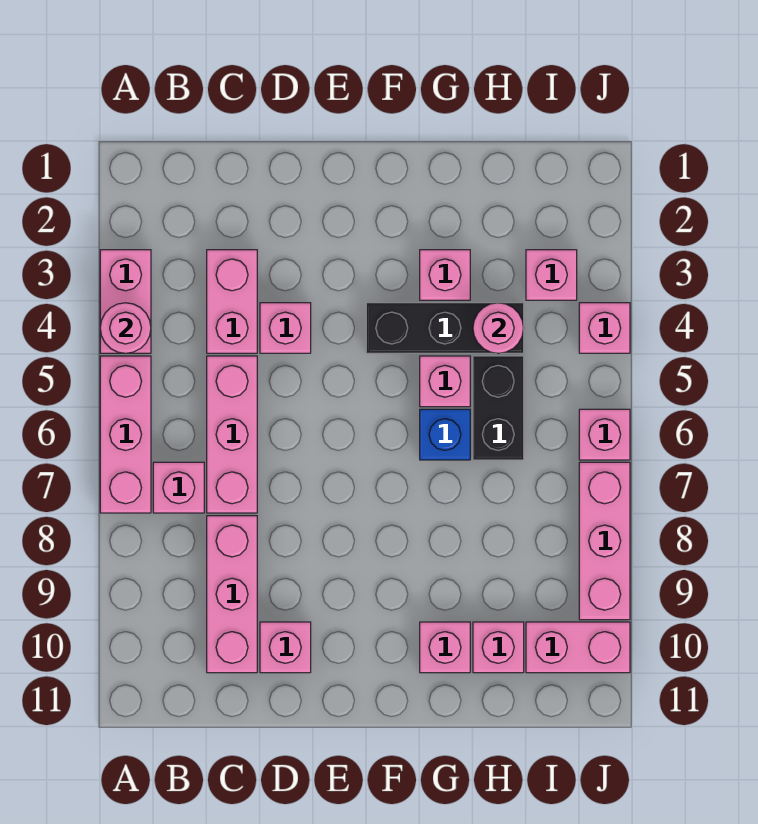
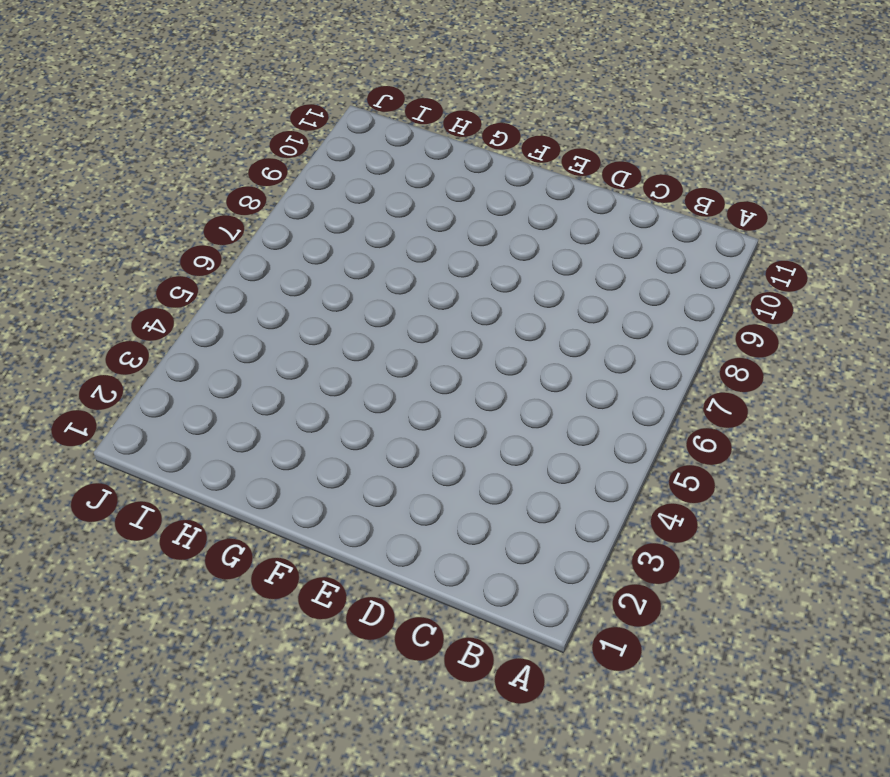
none -> pink brick A3:A4 level 1
none -> pink brick A5:A7 level 1
none -> pink brick B7 level 1

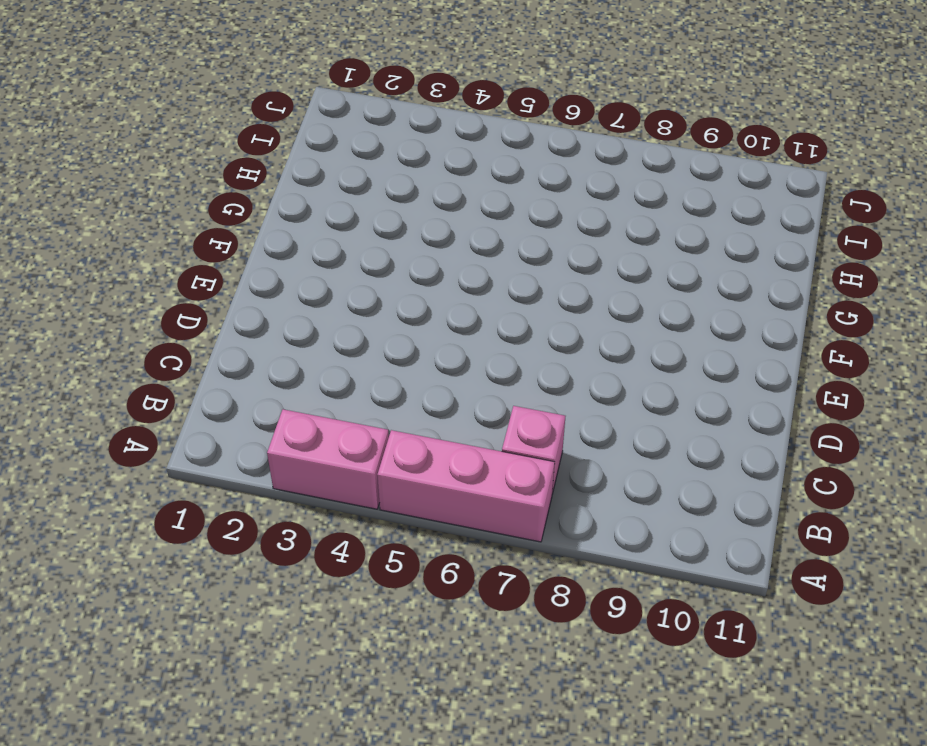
none -> pink brick C3:C4 level 1
none -> pink brick C5:C7 level 1
none -> pink brick C8:C10 level 1

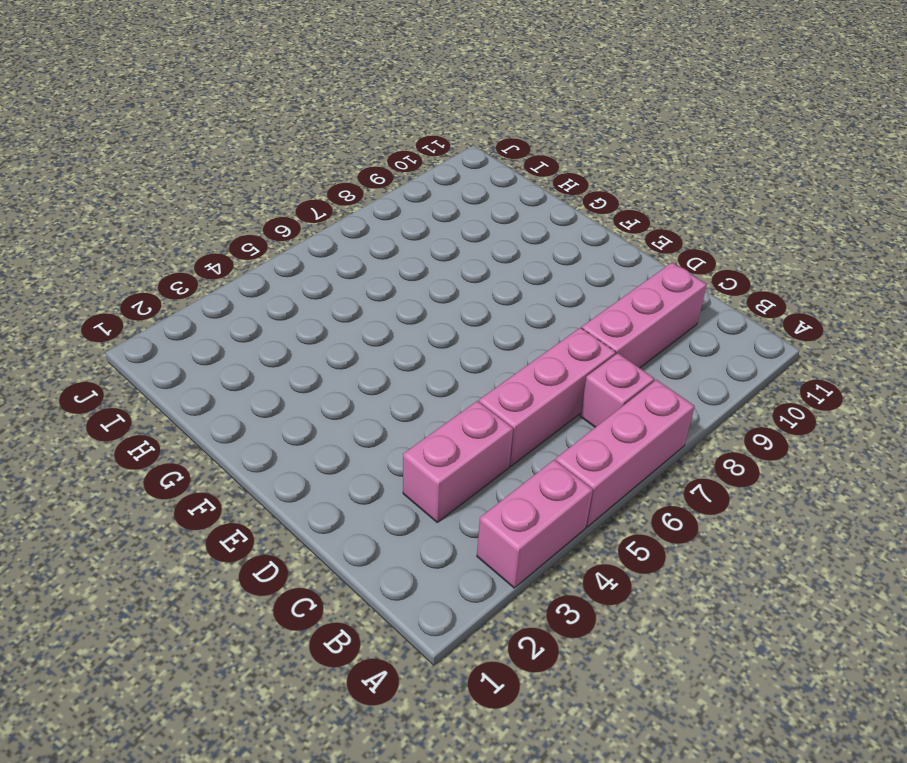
none -> pink brick D4 level 1
none -> pink brick D10 level 1
none -> black brick F4:H4 level 1

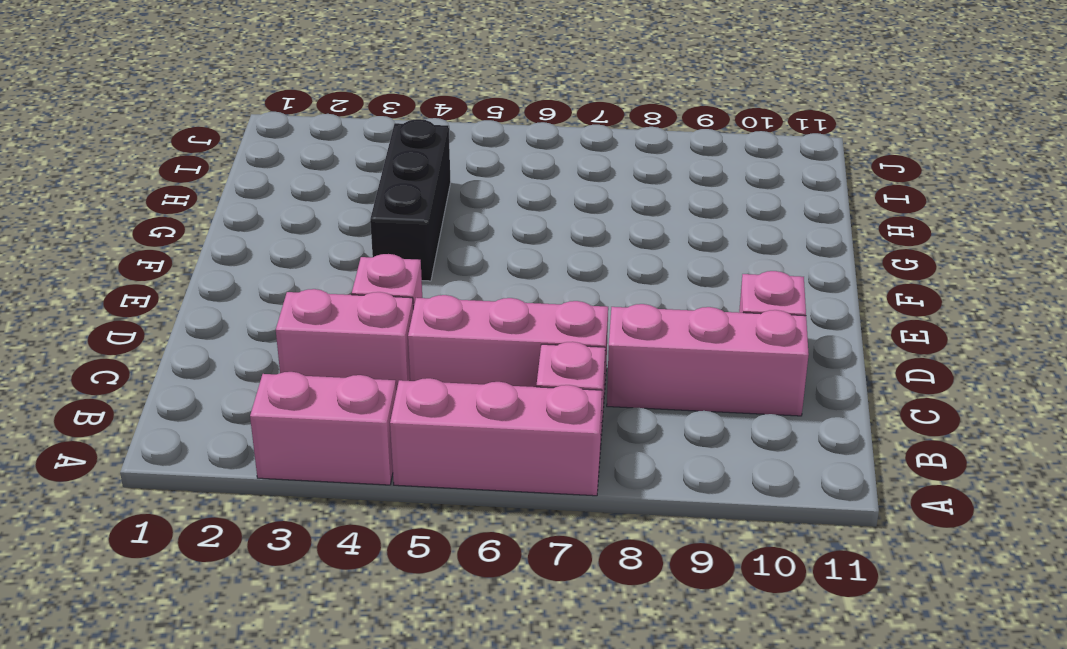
none -> pink brick G3 level 1
none -> pink brick G5 level 1
none -> blue brick G6 level 1

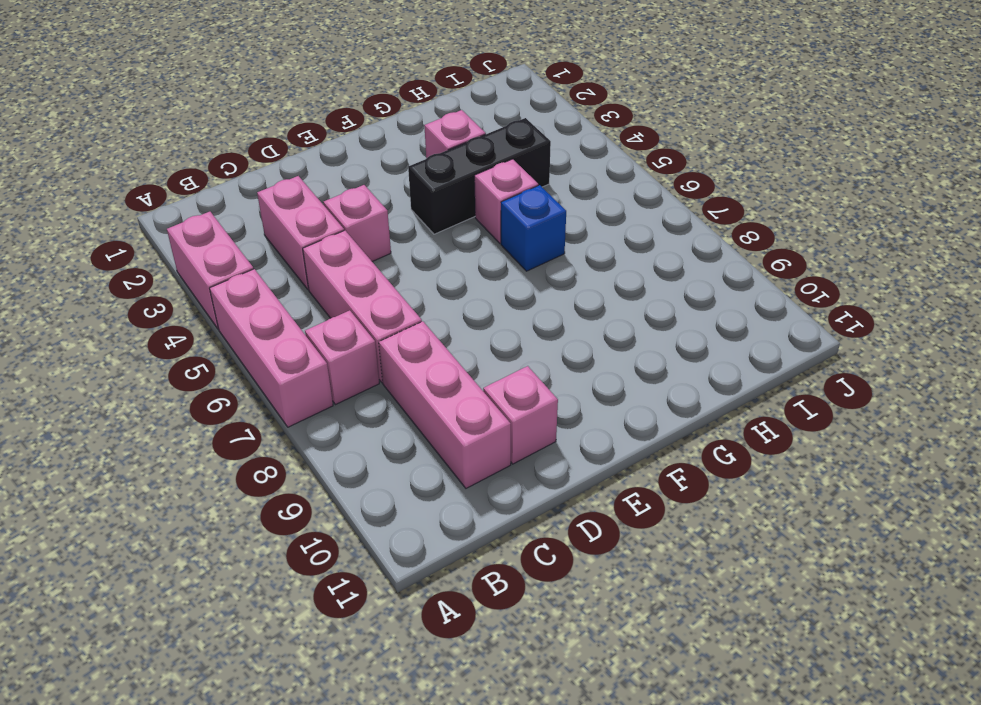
none -> pink brick G10 level 1
none -> black brick H5:H6 level 1
none -> pink brick H10 level 1

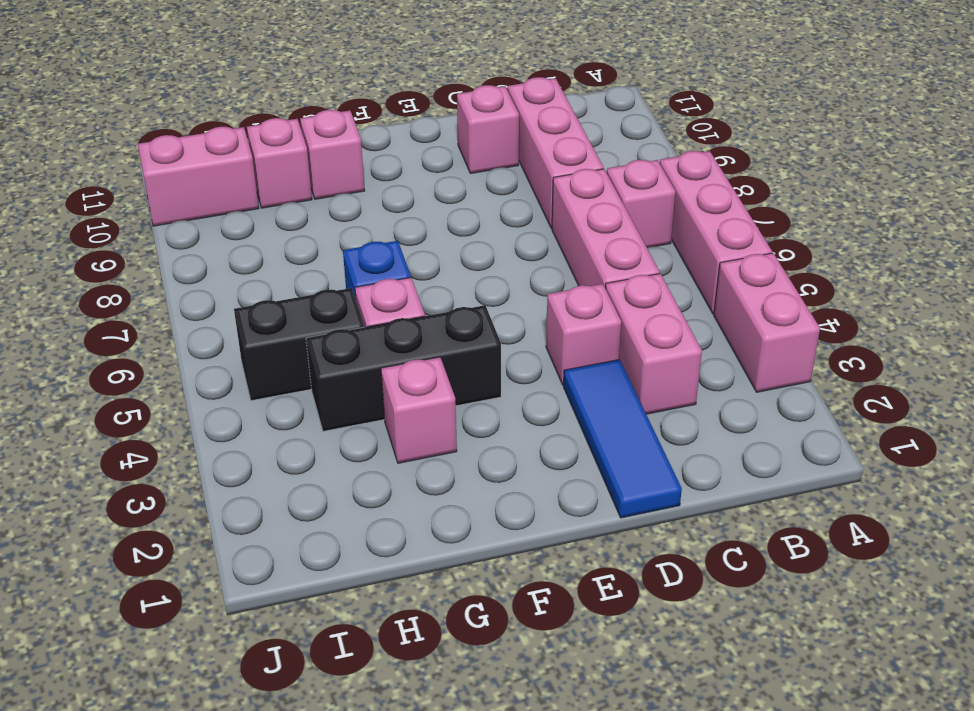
blue tile D1:D3 level 1 -> none
black brick H5:I5 level 1 -> black brick H5:H6 level 1
none -> pink brick I3 level 1
none -> pink brick J4 level 1
none -> pink brick J6 level 1

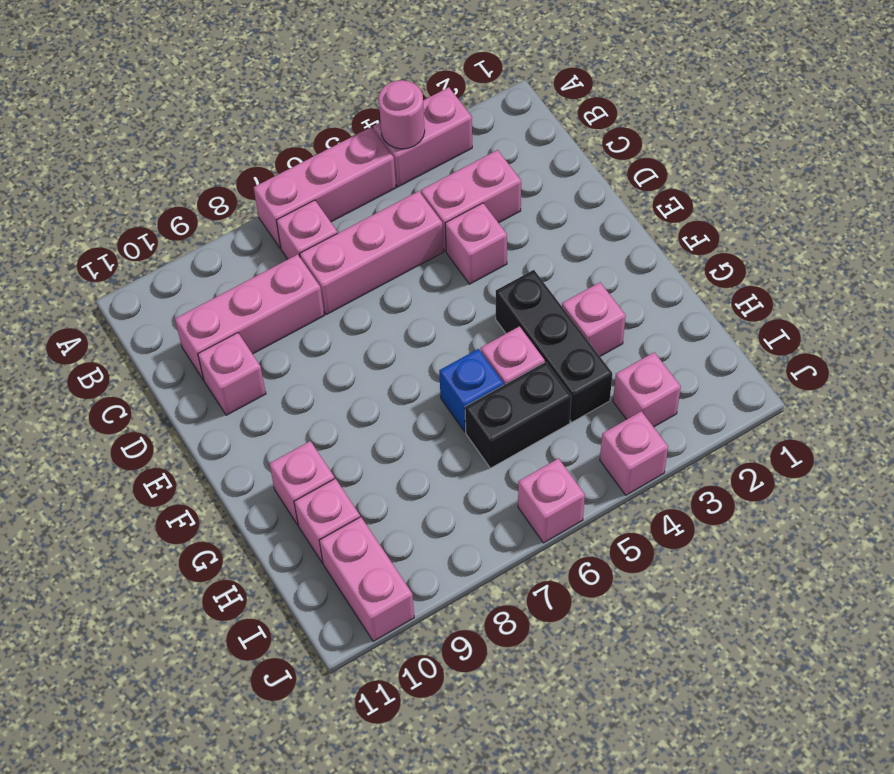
none -> pink brick J7:J9 level 1
none -> pink round brick H4 level 2

